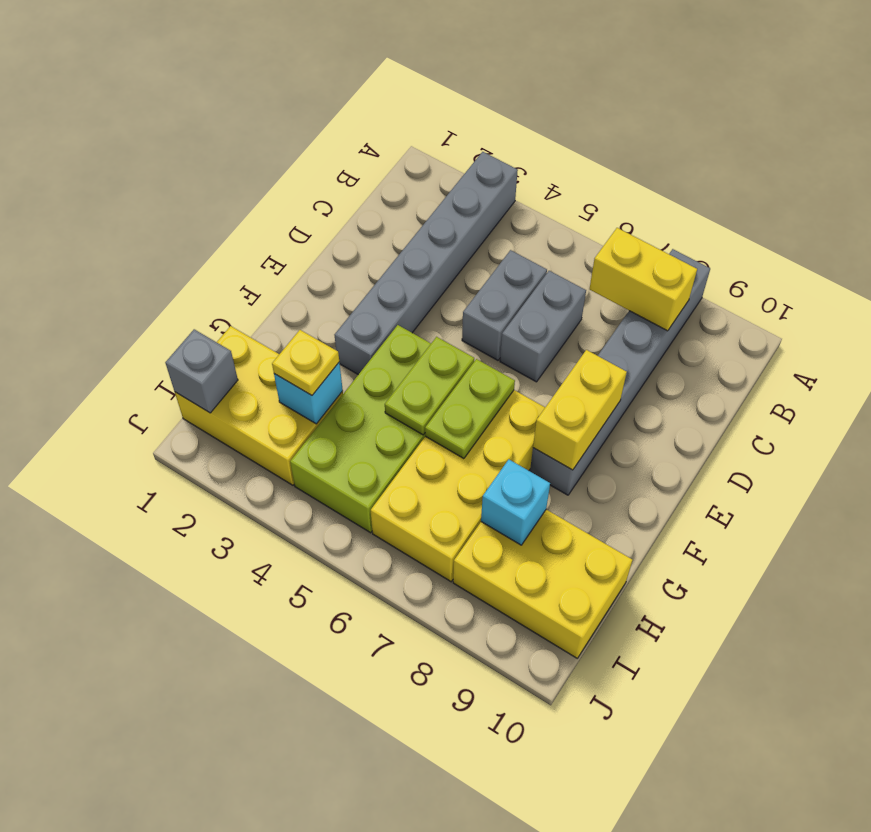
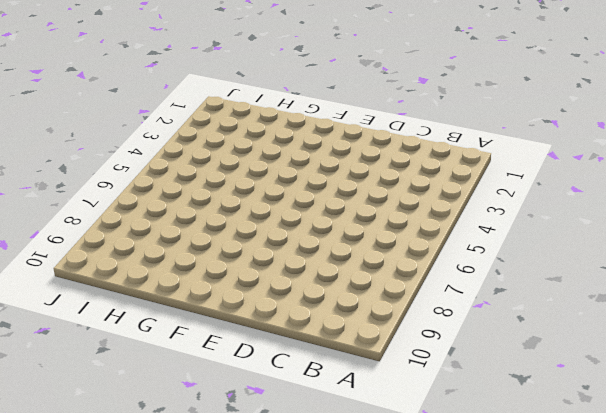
none -> grey brick A3:F3 level 1
none -> grey brick A8:F8 level 1
none -> grey brick C5:D5 level 1

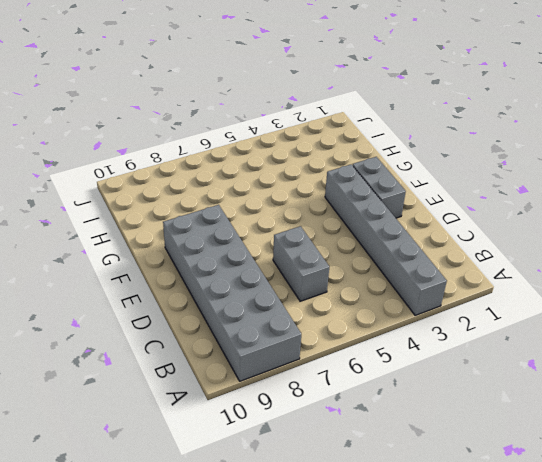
grey brick A8:F9 level 1 -> grey brick A8:F8 level 1
grey brick E2:F2 level 1 -> grey brick C5:D5 level 1
none -> lime brick F4:I5 level 1
none -> yellow brick F6:I7 level 1
none -> yellow brick H1:I3 level 1

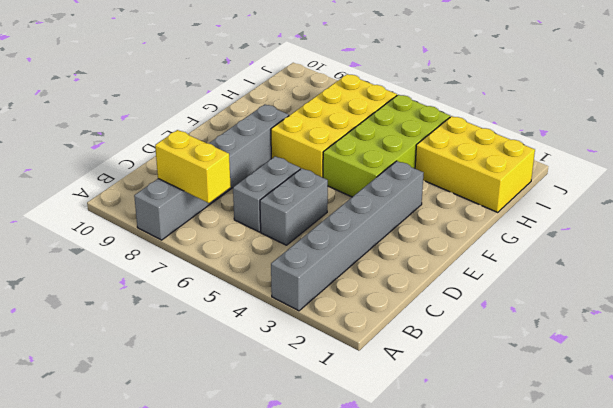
none -> yellow brick H8:I10 level 1
none -> yellow brick E8:F8 level 2
none -> lime plate F5:G5 level 2

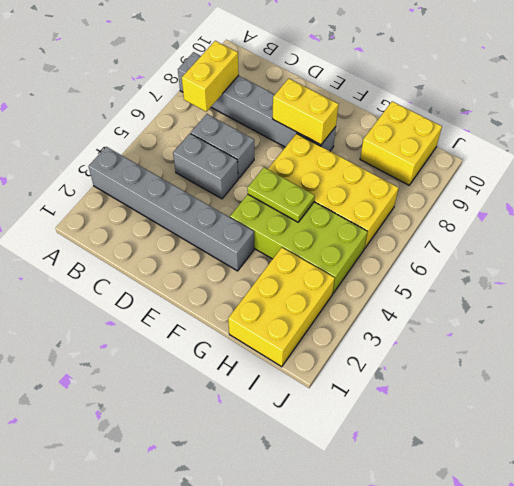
yellow brick H9:I10 level 1 -> yellow brick H8:I10 level 1
none -> lime plate F6:G6 level 2
none -> cyan brick H3 level 2
none -> cyan brick H8 level 2

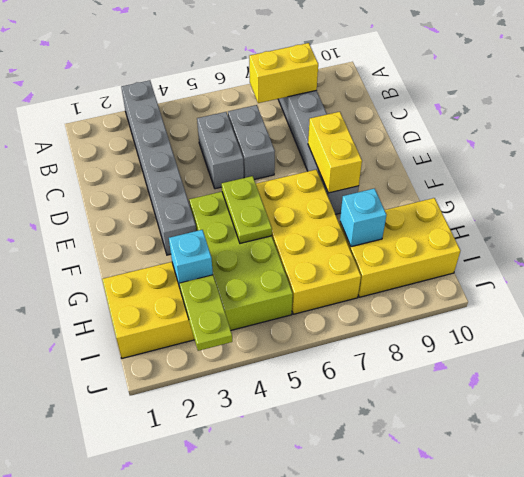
lime plate I3:J3 level 2 -> lime plate F6:G6 level 2
none -> grey brick I1 level 2
none -> yellow plate H3 level 3

